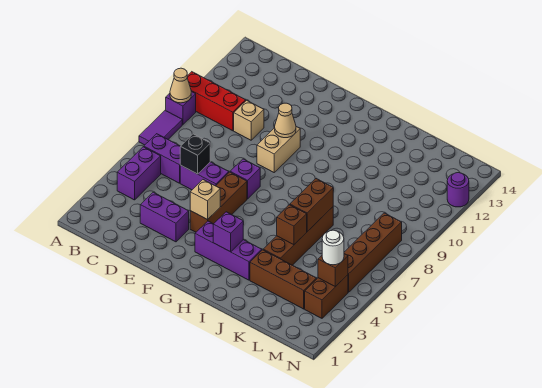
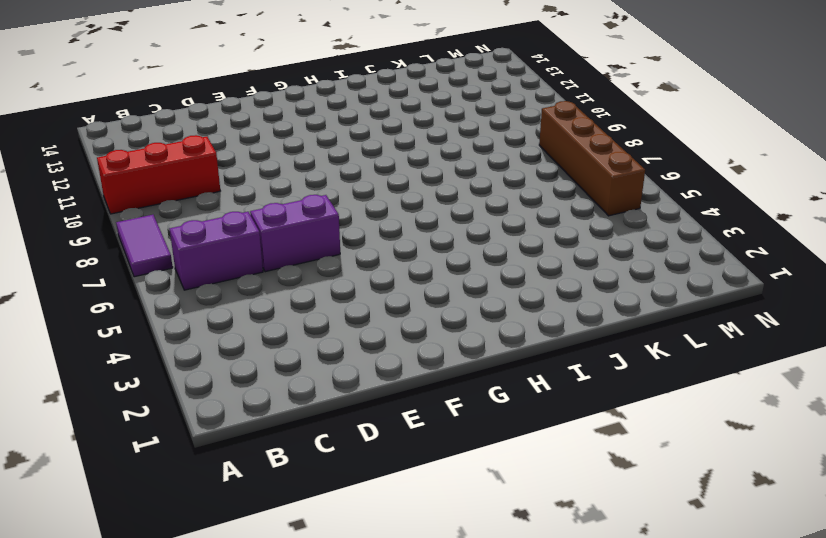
none -> purple brick A9 level 1
none -> purple brick B4:B5 level 1
none -> purple brick D3:E3 level 1

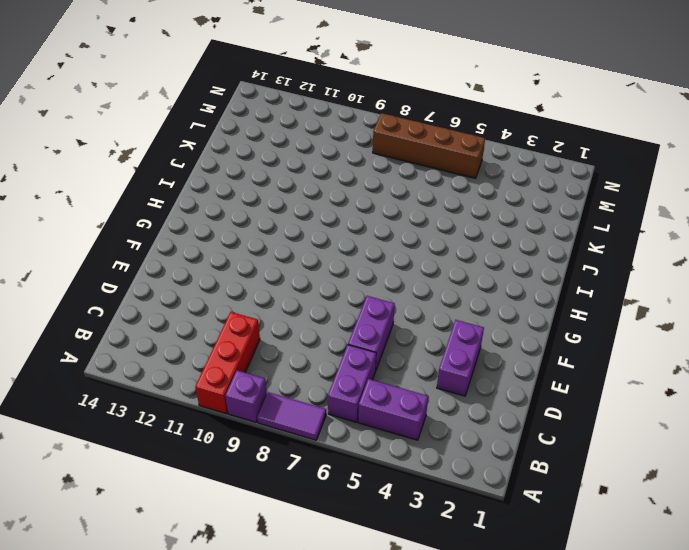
none -> tan brick D10 level 1
none -> brown brick F4:F6 level 1
none -> purple brick F7 level 1

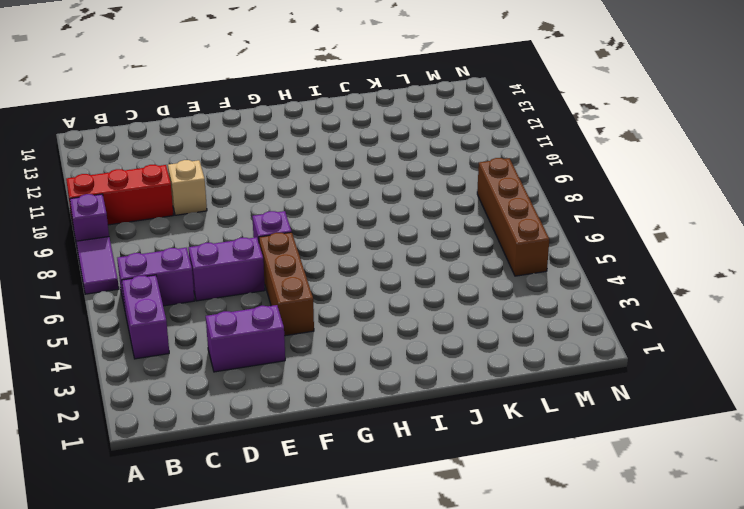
none -> tan brick F9:F10 level 1
none -> purple brick G3:I3 level 1
none -> brown brick J3:L3 level 1

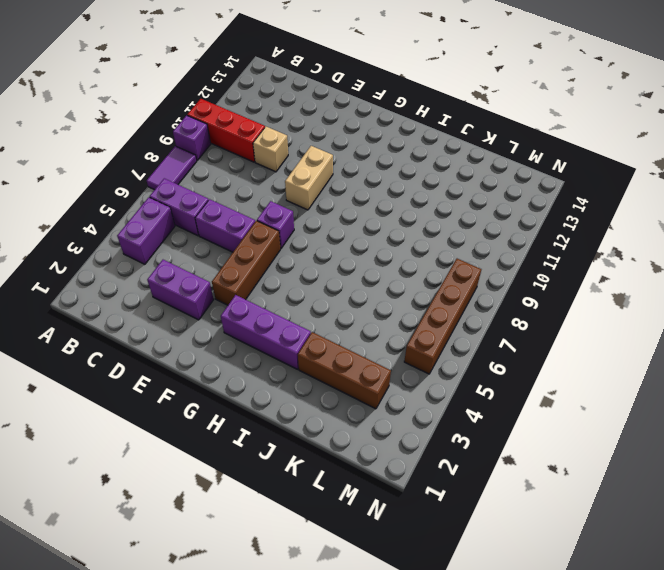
none -> brown brick J4:J7 level 1
none -> brown brick M3:M4 level 1
none -> purple round brick N12 level 1

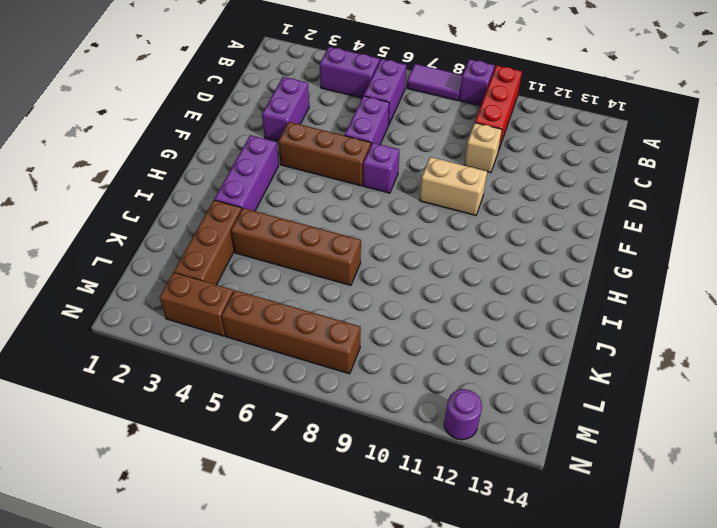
none -> tan cone A9 level 2
none -> black brick D6 level 2
none -> tan brick F4 level 2

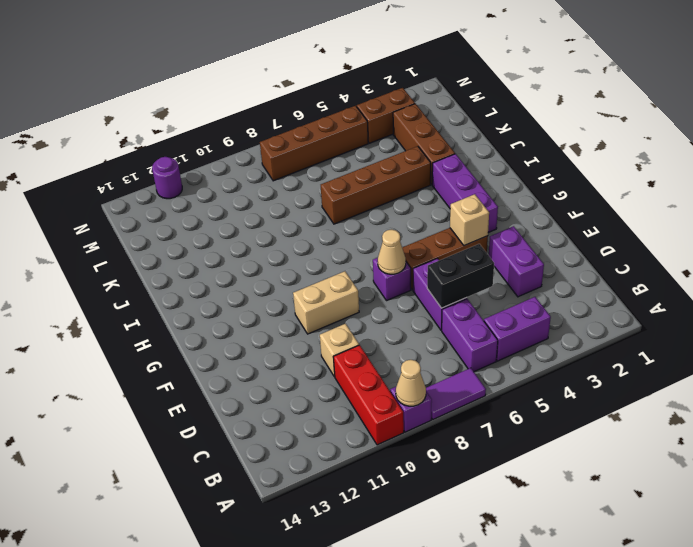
black brick D5:D6 level 2 -> black brick D6 level 2
tan cone F7 level 2 -> tan cone F10 level 2
none -> purple brick H3 level 2
none -> brown brick J5 level 2
none -> brown brick J6:J7 level 2

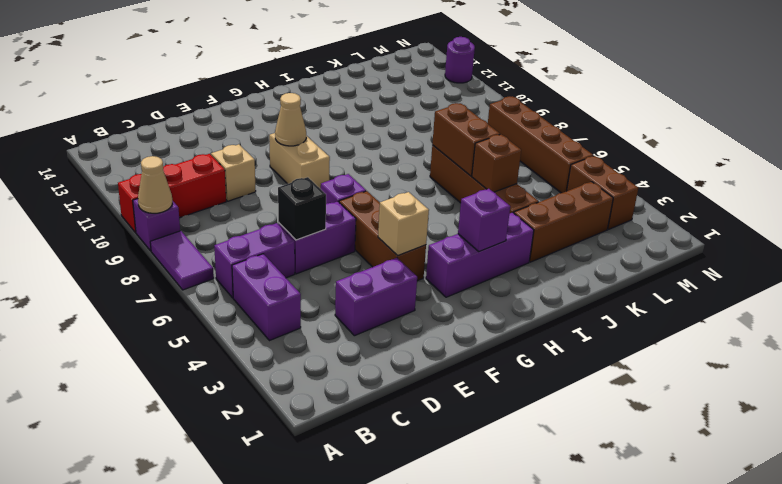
none -> brown brick M4 level 2
none -> white round brick M4 level 3

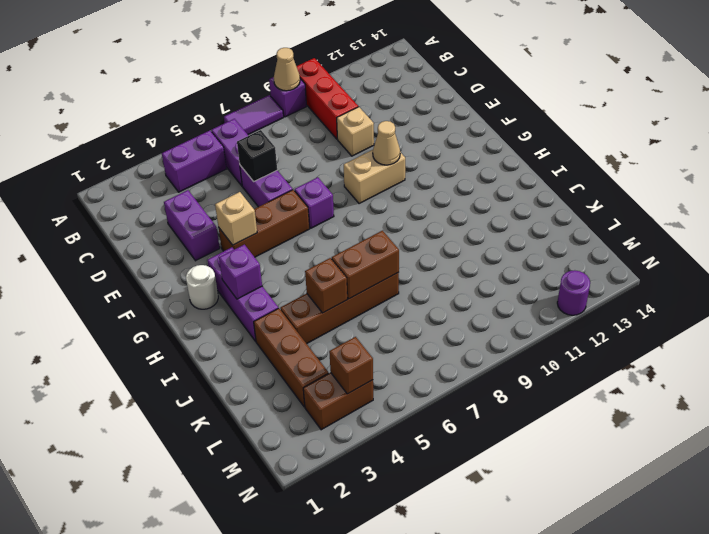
white round brick G2 level 1 -> white round brick M4 level 3
none -> brown brick M5:M8 level 1

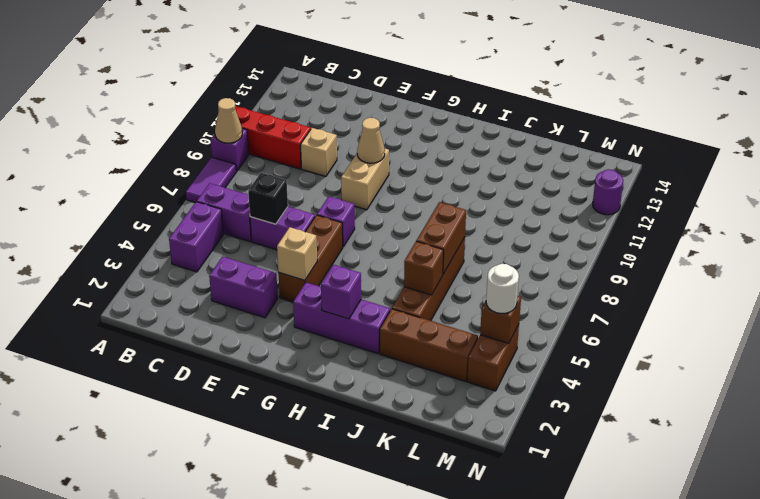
none -> brown brick M5:M8 level 1

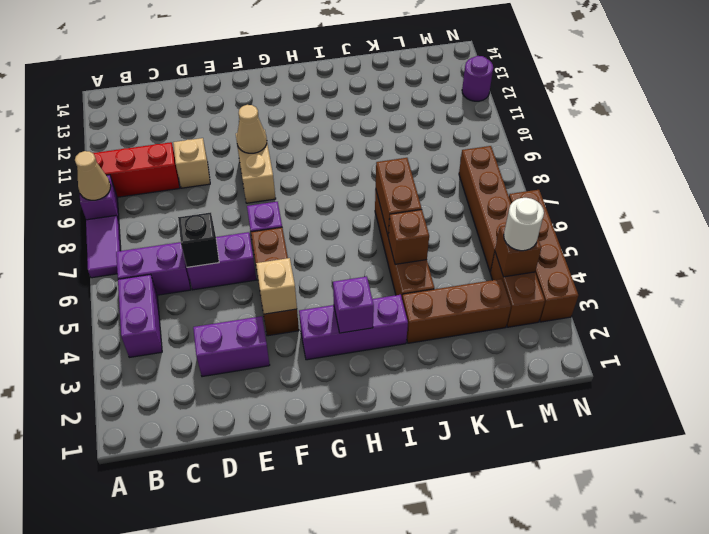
brown brick N3:N6 level 1 -> none

